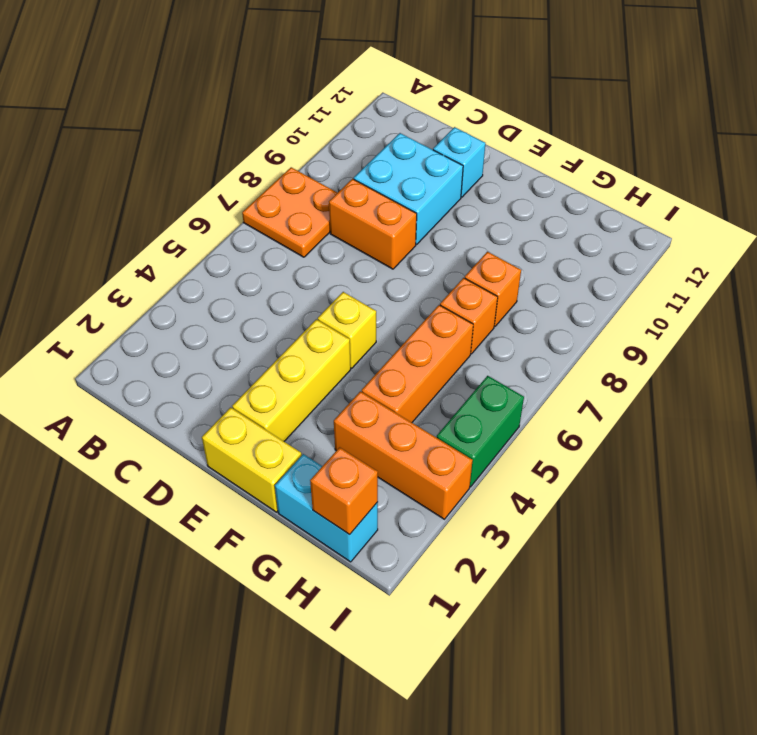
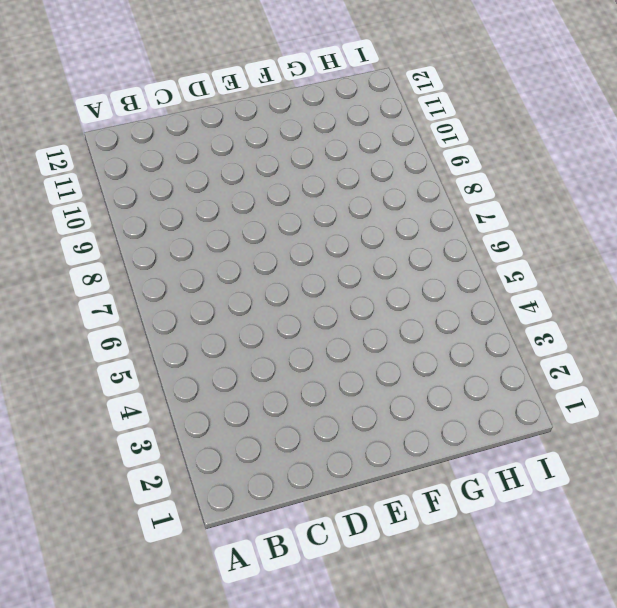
none -> orange plate A7:B8 level 1
none -> orange brick C8:D8 level 1
none -> cyan brick C9:D10 level 1

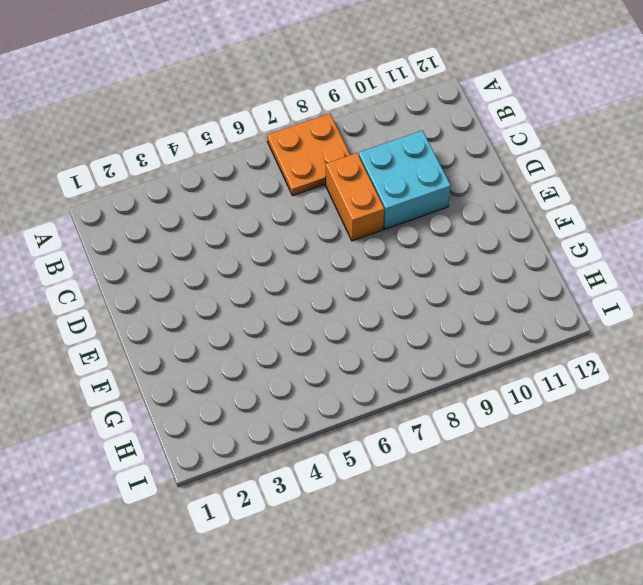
none -> cyan brick D11 level 1
none -> yellow brick E1:F1 level 1
none -> yellow brick E2:E4 level 1

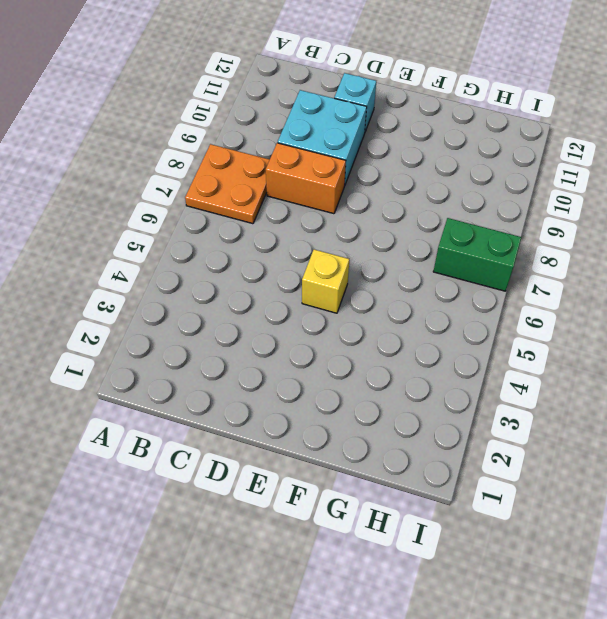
green brick H7:I7 level 1 -> green brick I4:I5 level 1
none -> yellow brick E1:F1 level 1
none -> yellow brick E2:E4 level 1
none -> cyan brick G1:H1 level 1

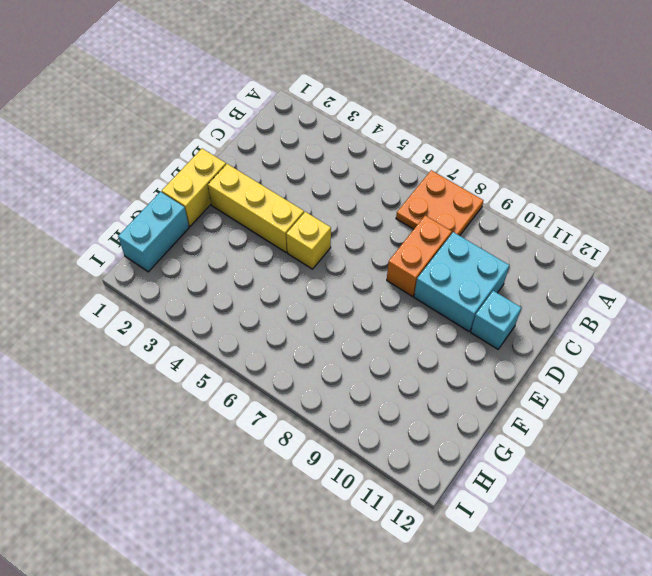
none -> orange brick G3:I3 level 1
none -> orange brick G4:G6 level 1
none -> orange brick G7 level 1

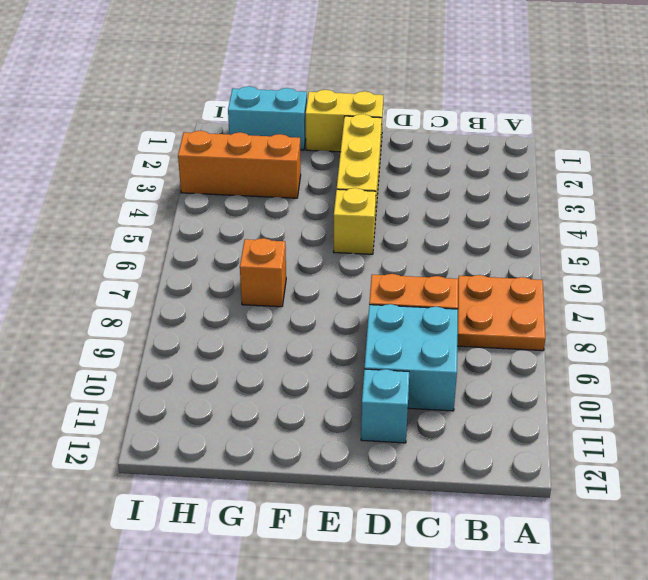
none -> orange brick G4:G6 level 1
none -> orange brick G8 level 1
none -> green brick I4:I5 level 1

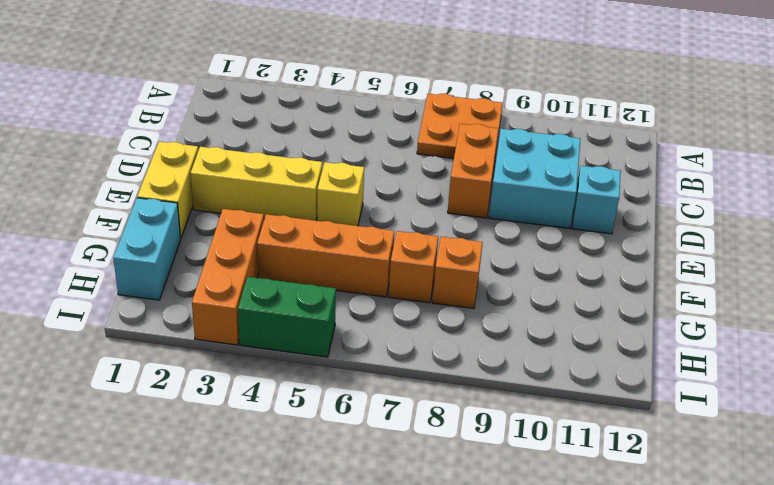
none -> orange brick H1 level 2

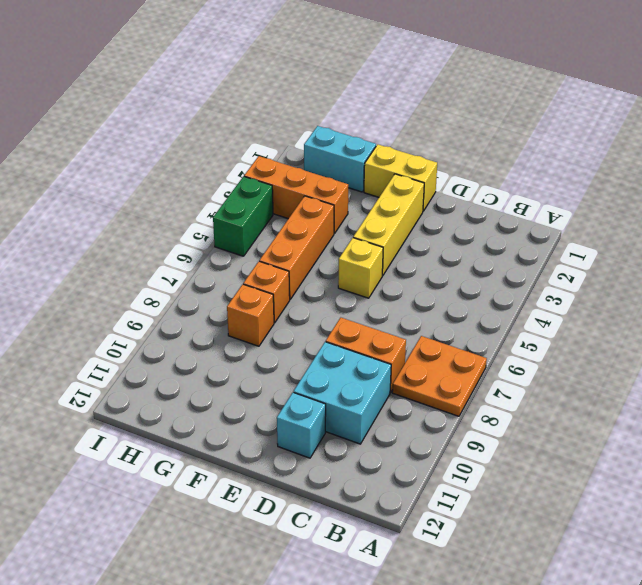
none -> orange brick H1 level 2

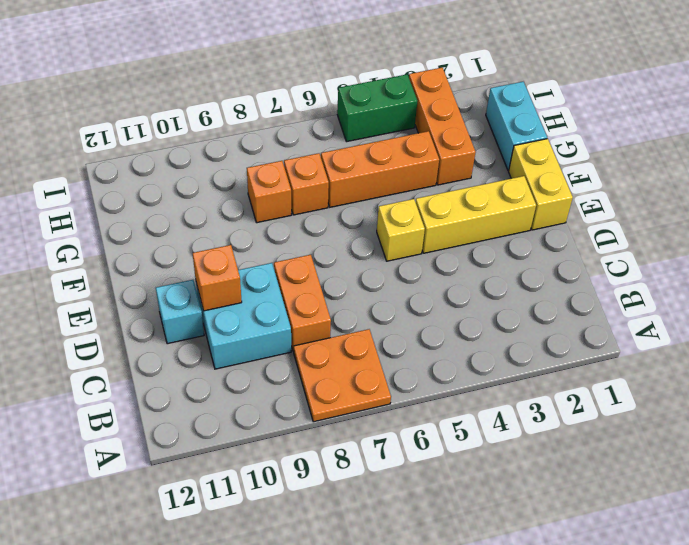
orange brick D10 level 2 -> orange brick H1 level 2

